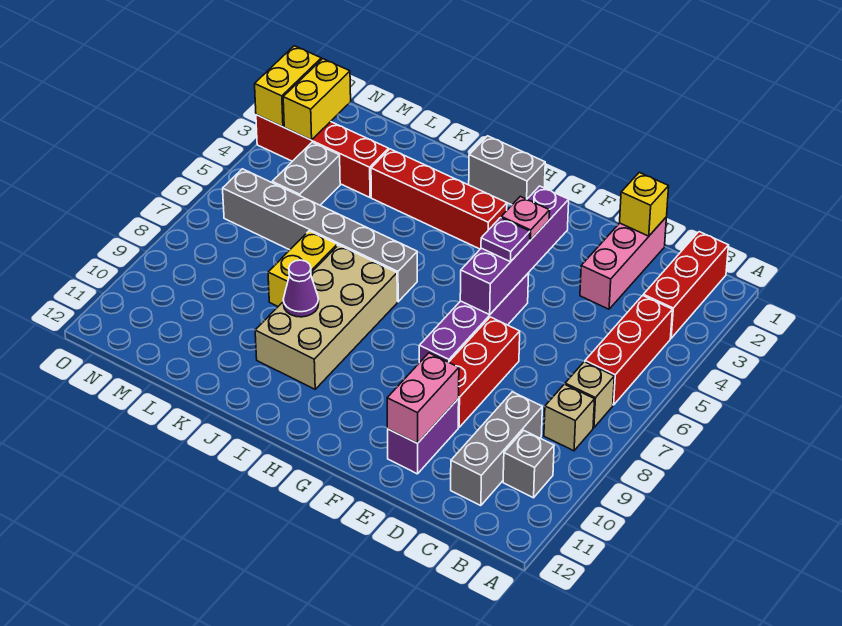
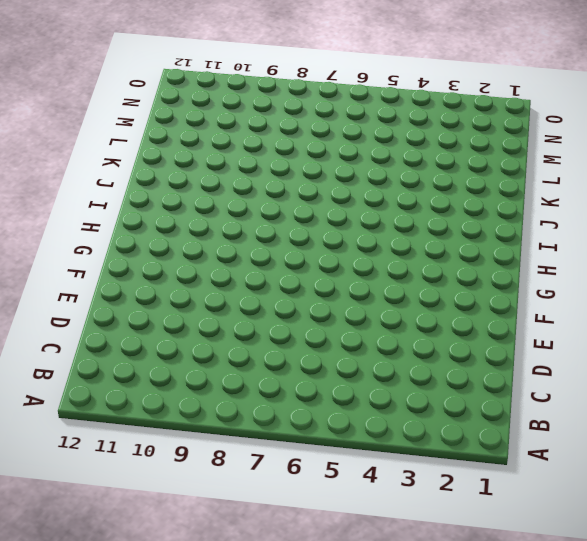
none -> red brick B1:B3 level 1
none -> red brick B4:B6 level 1
none -> tan brick B7 level 1

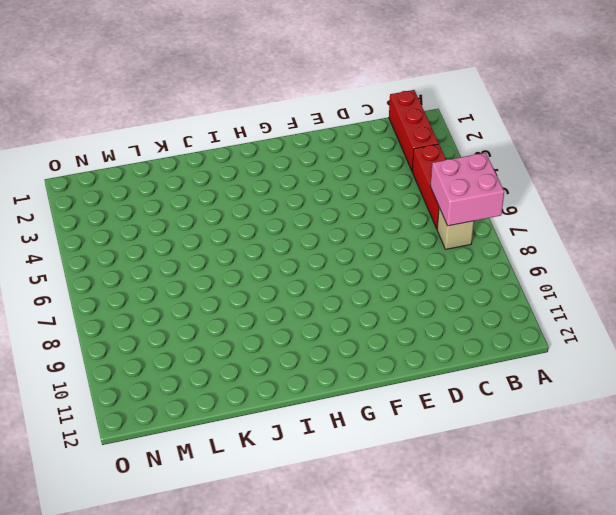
pink brick A6:B7 level 2 -> none
none -> tan brick B8 level 1
none -> grey brick B10 level 1
none -> grey brick C9:C11 level 1

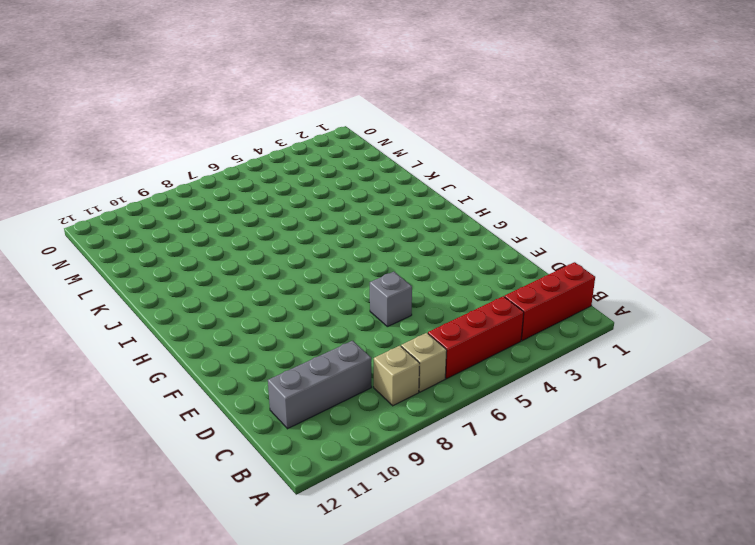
grey brick E6 level 1 -> grey brick B10 level 1
none -> pink brick D1:D3 level 1
none -> red brick E7:E9 level 1
none -> purple brick E10:E11 level 1

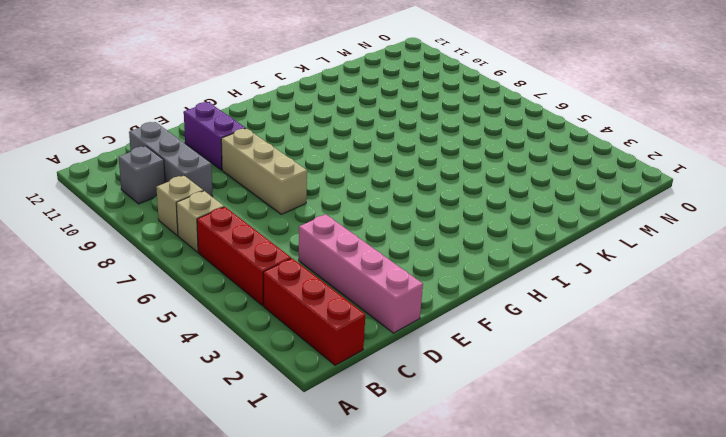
pink brick D1:D4 level 1 -> pink brick D1:D3 level 1
tan brick E7:E9 level 1 -> red brick E7:E9 level 1
none -> purple brick F5:F8 level 1
none -> grey brick H1:I1 level 1
none -> red brick H3:K3 level 1

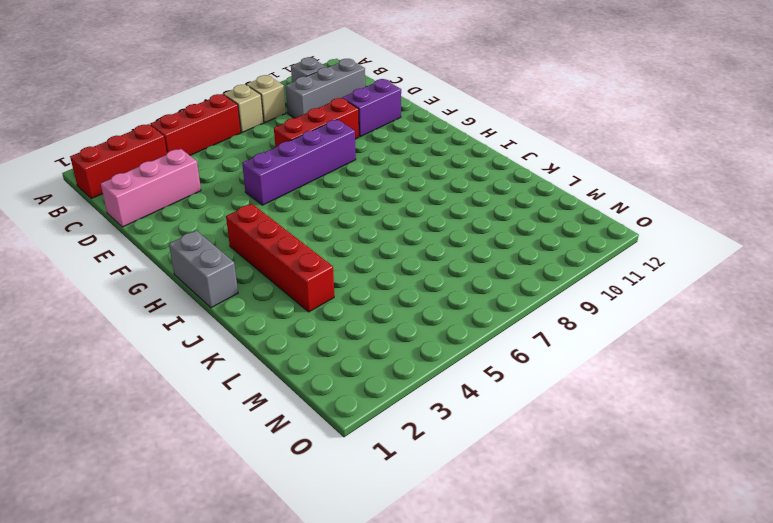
none -> grey brick I6:N6 level 1
none -> tan brick I7:J10 level 1
none -> yellow brick K7:K8 level 1

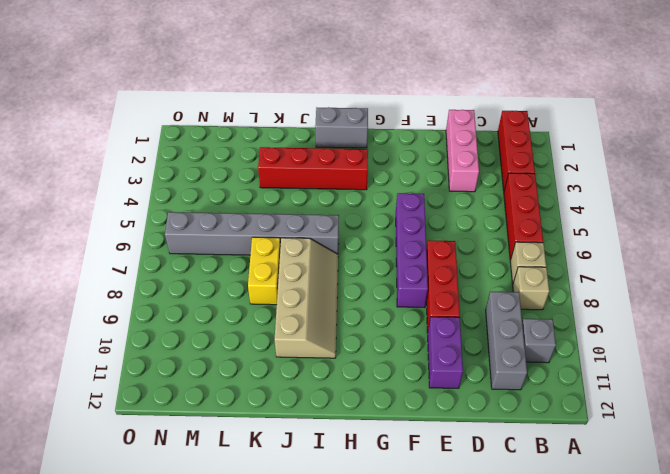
tan slope I7:J10 level 1 top J -> tan brick I7:J10 level 1
none -> red brick L3:O3 level 1
none -> grey brick M4:M5 level 1
none -> yellow brick D1 level 2

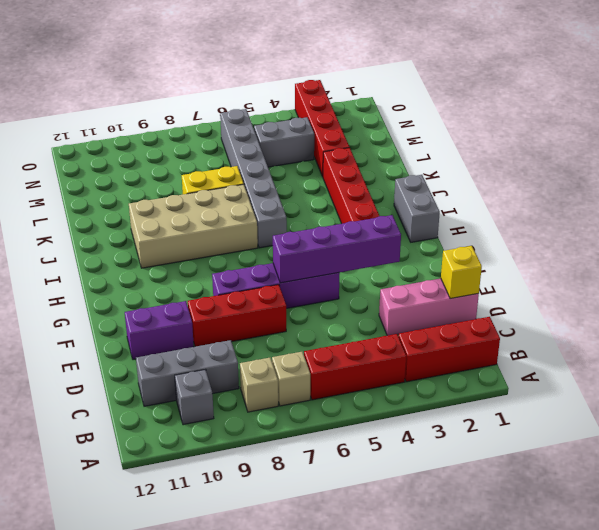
none -> pink brick E10:E11 level 2
none -> purple cone J9 level 2
none -> yellow brick N2:N3 level 2

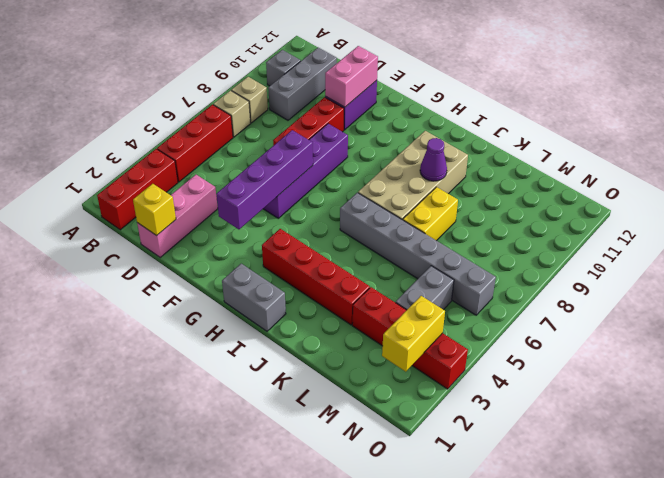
none -> yellow brick O2:O3 level 2
none -> pink plate F4 level 3
none -> purple plate F5 level 3

